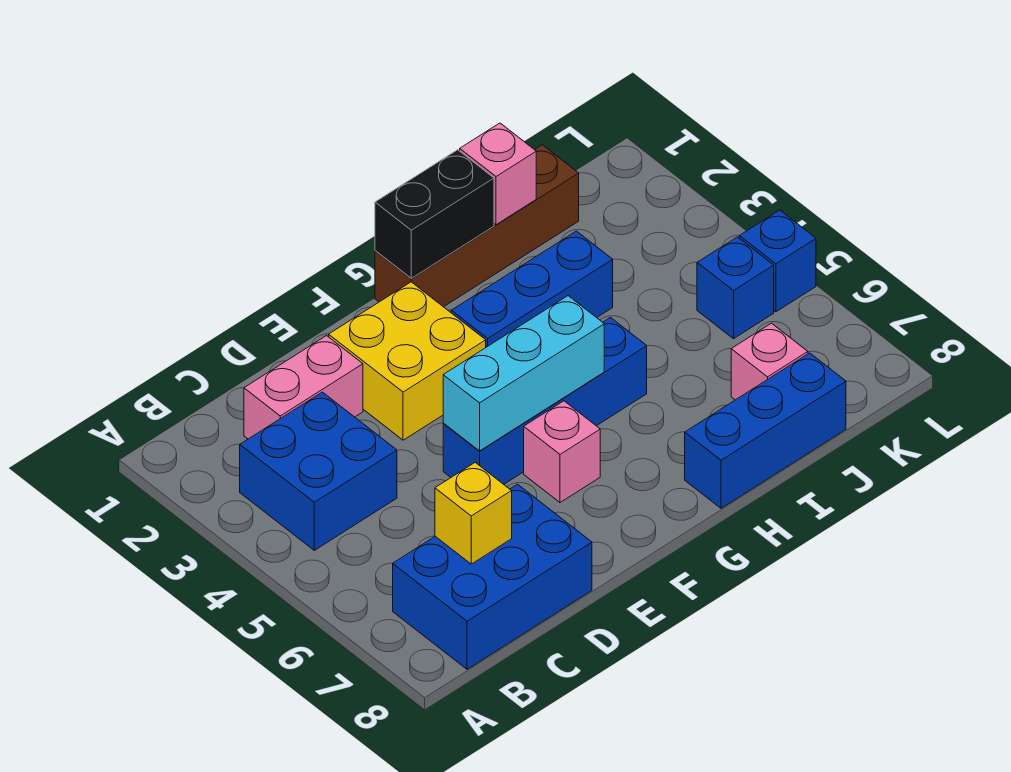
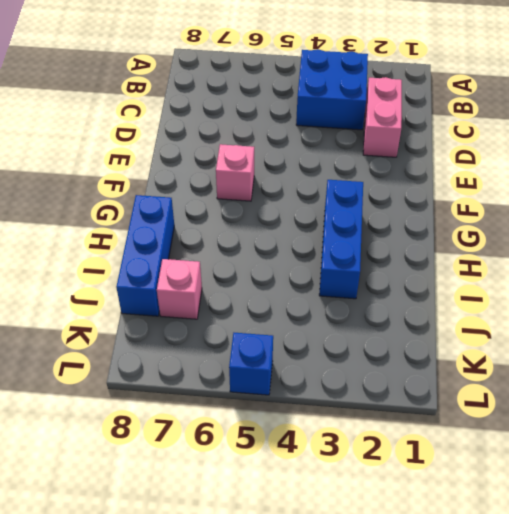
none -> blue brick B7:D8 level 1
none -> yellow brick E2:F3 level 1
none -> blue brick E5:H5 level 1

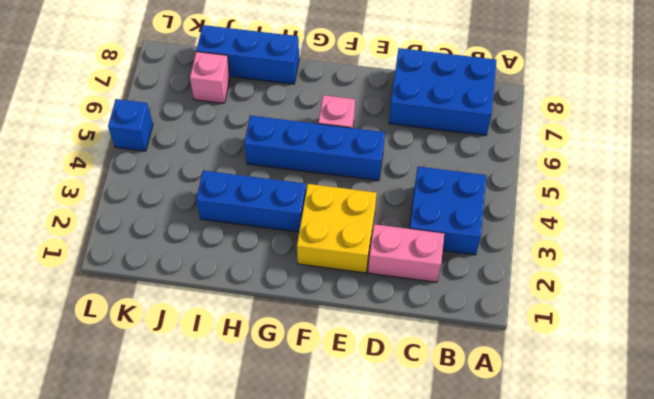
none -> brown brick G1:J1 level 1
none -> blue brick K5 level 1
none -> yellow brick C7 level 2

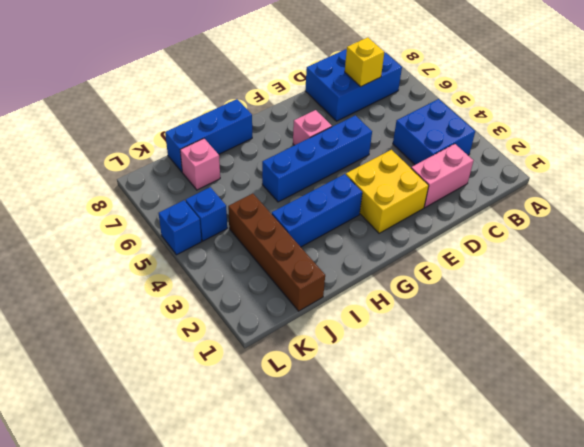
brown brick J1:J4 level 1 -> brown brick G1:J1 level 1
none -> cyan brick E5:G5 level 2
none -> black brick G1:H1 level 2
none -> pink brick I1 level 2

